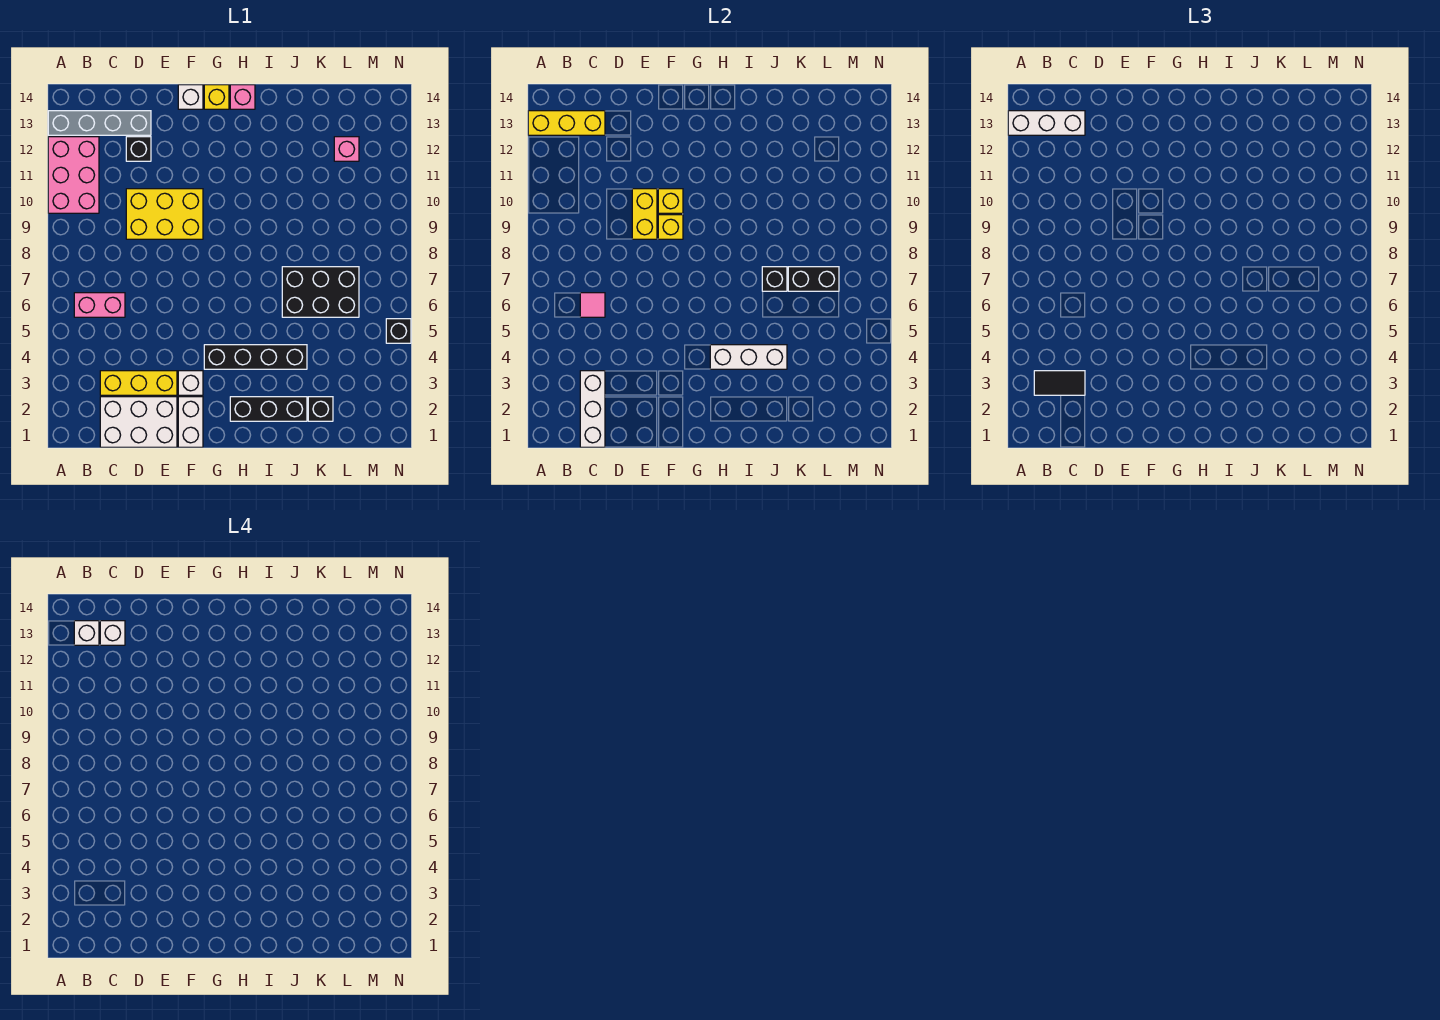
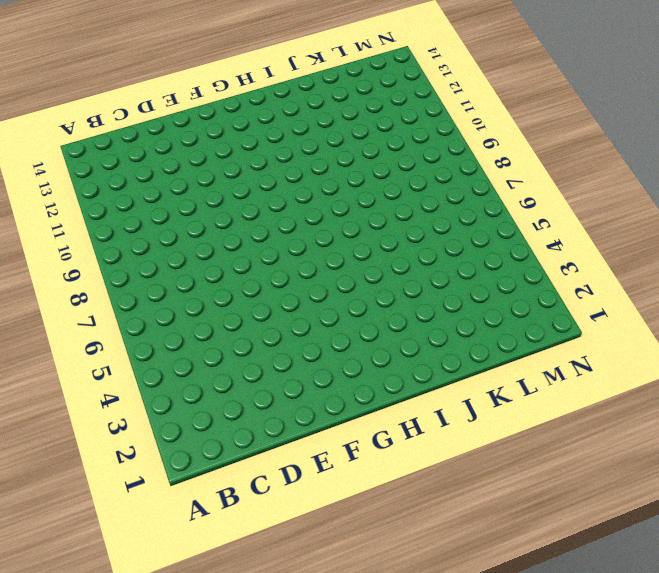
none -> pink brick A10:B12 level 1
none -> grey brick A13:D13 level 1
none -> pink brick B6:C6 level 1
none -> white brick C1:E2 level 1

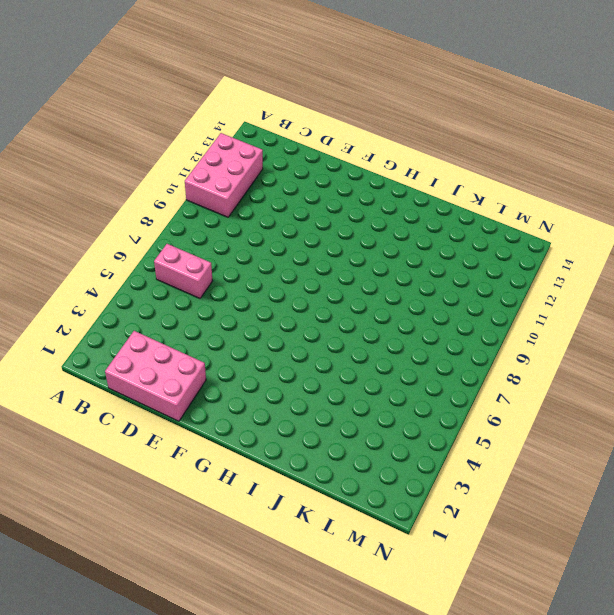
pink brick C1:E2 level 1 -> white brick C1:E2 level 1
none -> grey brick A13:D13 level 1
none -> yellow brick C3:E3 level 1
none -> yellow brick D9:F10 level 1
none -> black brick D12 level 1

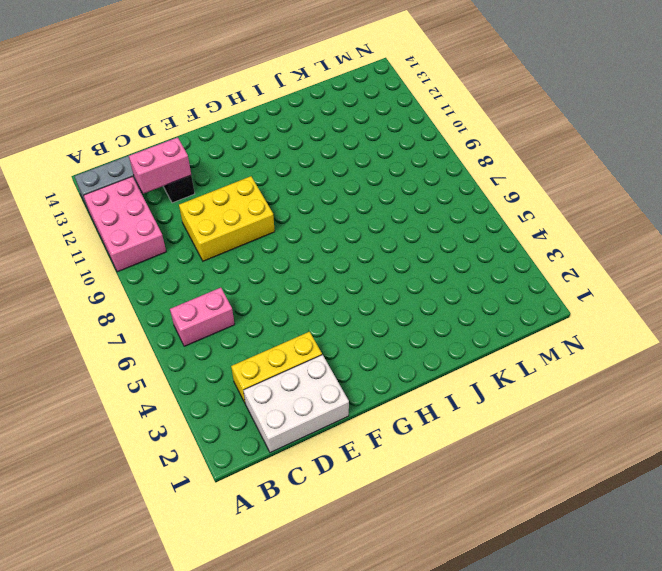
pink brick C12:D12 level 2 -> none
none -> white brick F1:F2 level 1
none -> white brick F3 level 1
none -> white brick F14 level 1
none -> black brick G4:J4 level 1

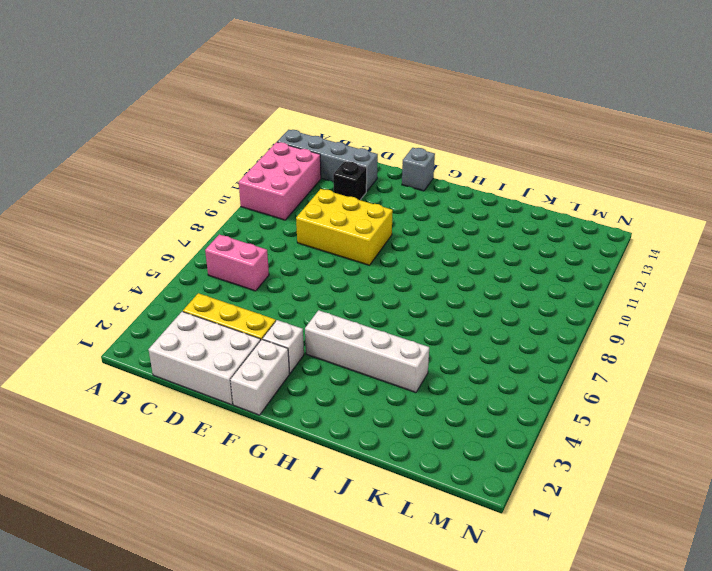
grey brick F14 level 1 -> white brick F14 level 1
white brick G4:J4 level 1 -> black brick G4:J4 level 1
none -> yellow brick G14 level 1
none -> black brick H2:J2 level 1
none -> pink brick H14 level 1
none -> black brick J6:L7 level 1

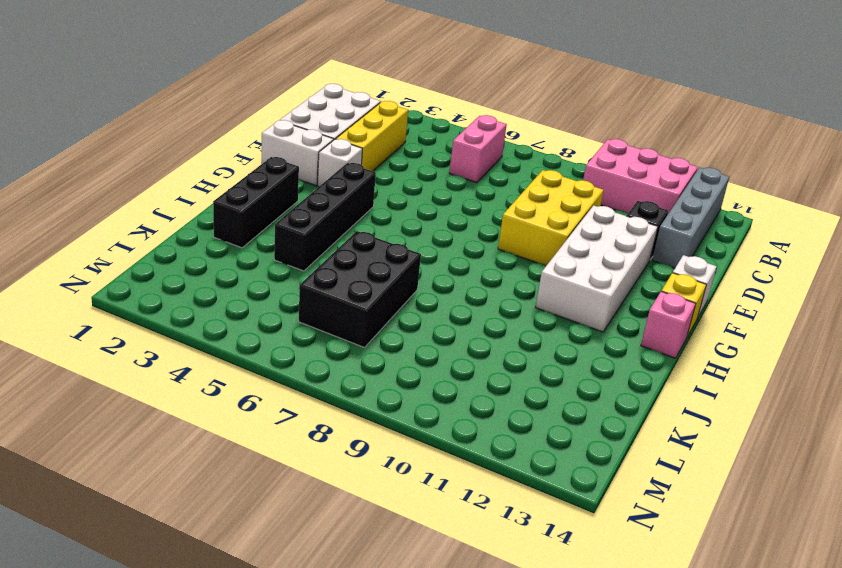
white brick E11:H12 level 1 -> none
none -> black brick K2 level 1
none -> pink brick L12 level 1
none -> black brick N5 level 1
none -> yellow brick A13:C13 level 2

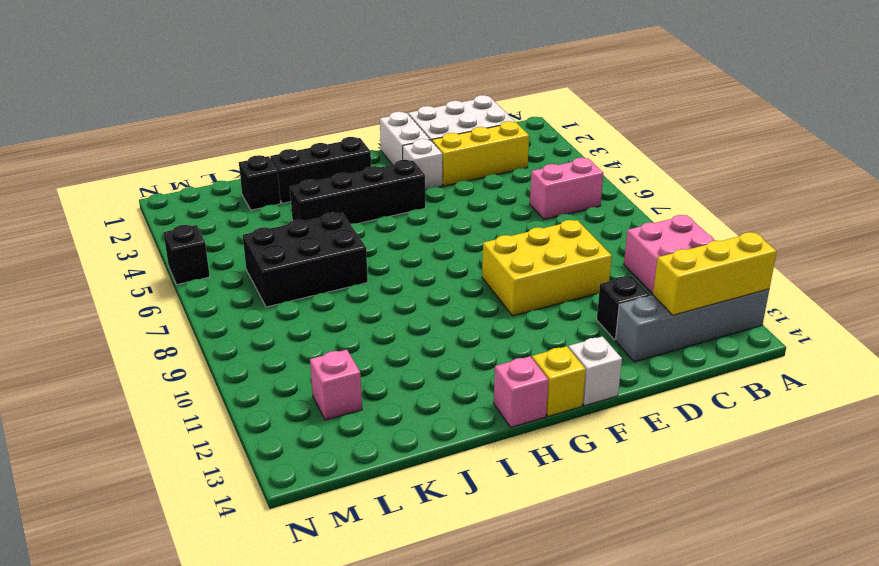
none -> white brick C1:C3 level 2
none -> pink tile C6 level 2
none -> yellow brick E9:E10 level 2
none -> yellow brick F9 level 2

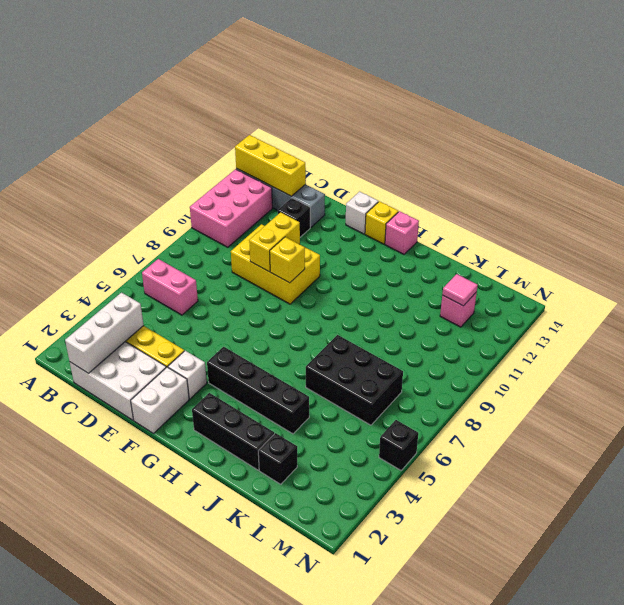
pink tile L12 level 2 -> pink tile C6 level 2
none -> yellow brick F10 level 2
none -> white brick H4:J4 level 2
none -> black brick J7 level 2
none -> black brick K7:L7 level 2

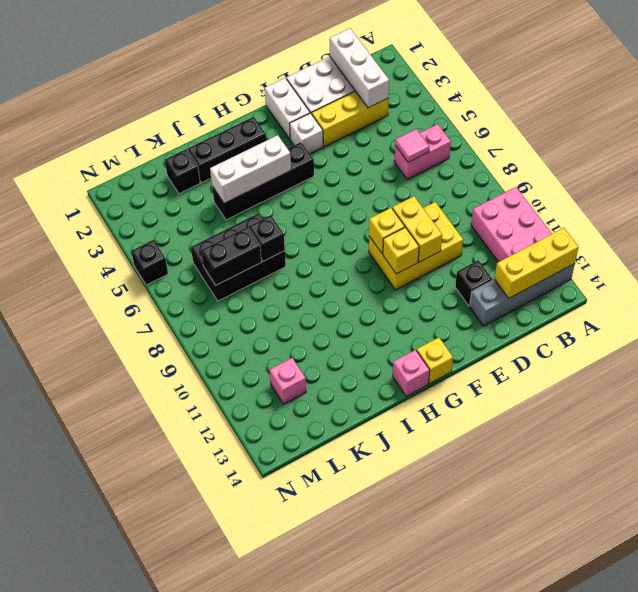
none -> white brick F14 level 1
none -> white brick A13:C13 level 3
none -> black tile B3:C3 level 3
none -> white brick B13 level 4

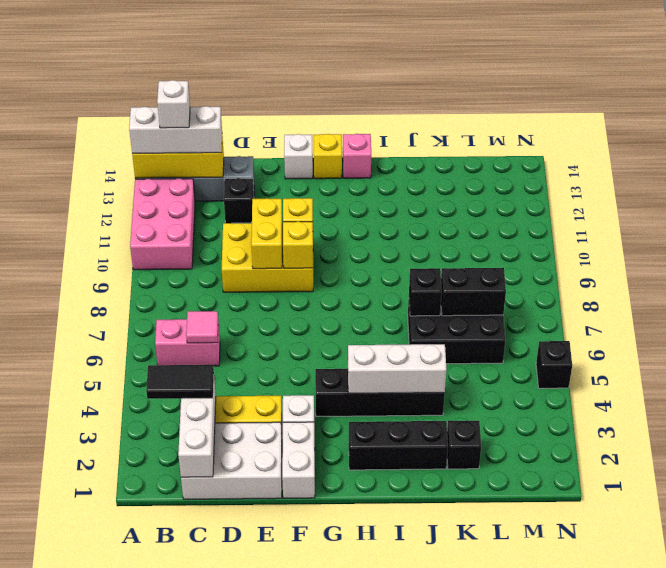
none -> pink brick L12 level 1
none -> white brick C13 level 4

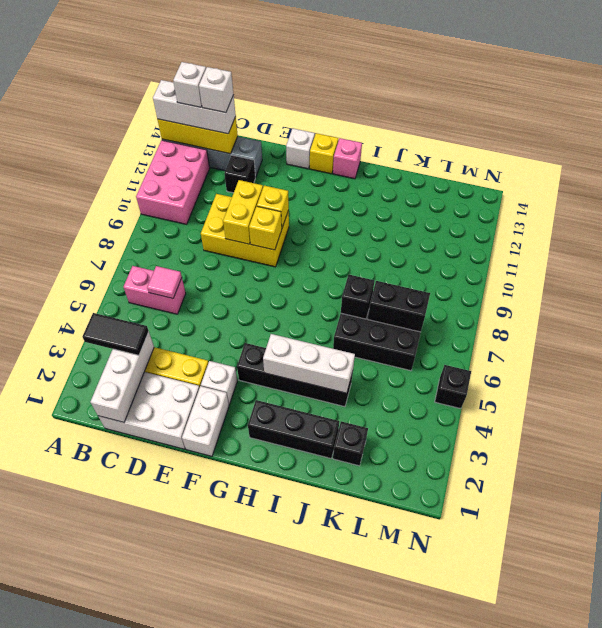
none -> pink brick L12 level 1

